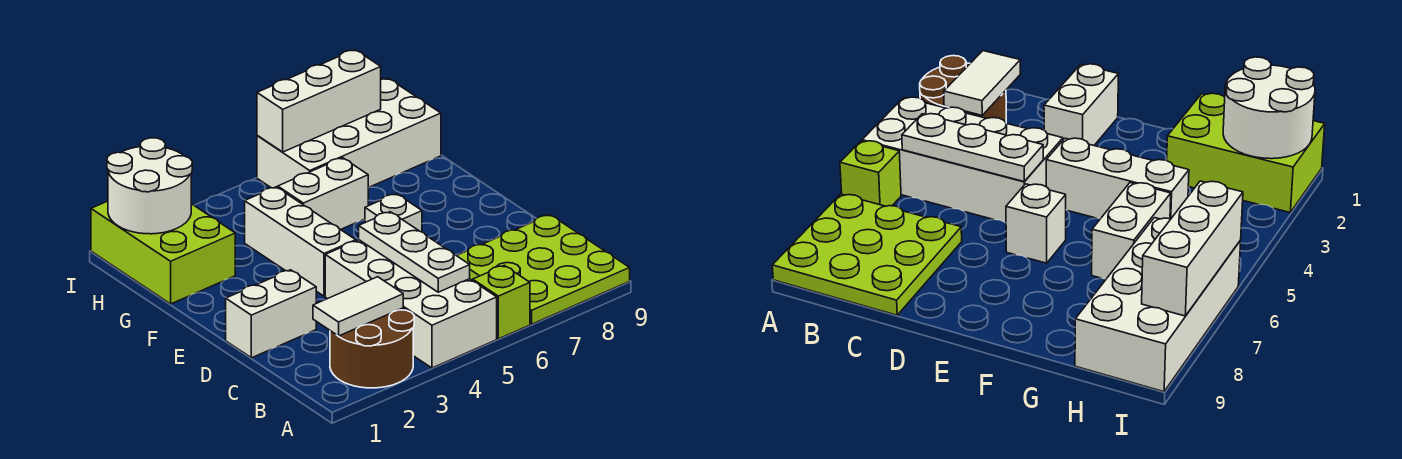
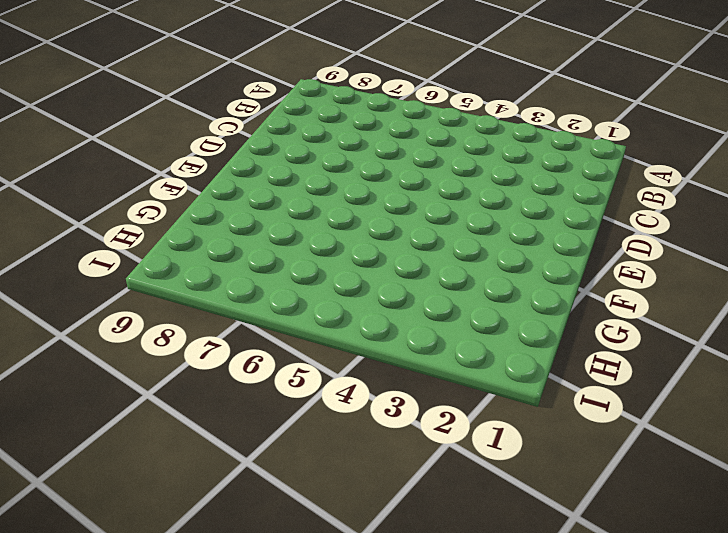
none -> brown round brick A2:B3 level 1
none -> white brick A4:D5 level 1
none -> lime brick A6 level 1

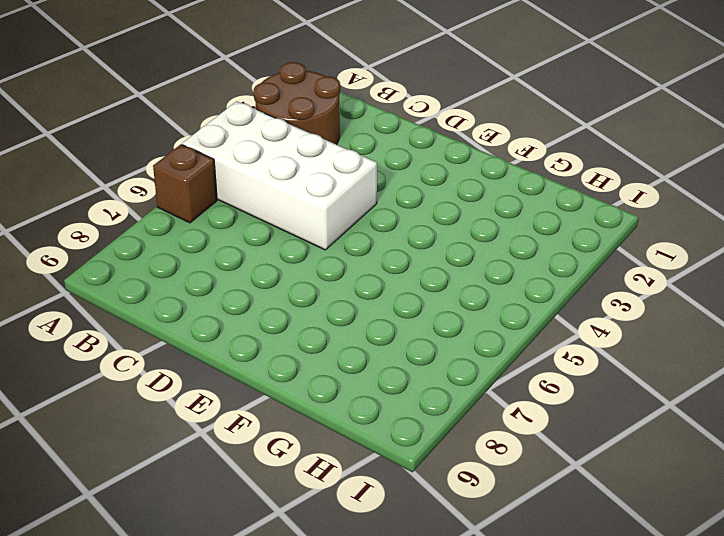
brown brick A6 level 1 -> lime brick A6 level 1
none -> lime plate A7:C9 level 1
none -> white brick D1:D2 level 1
none -> white brick E4:G4 level 1

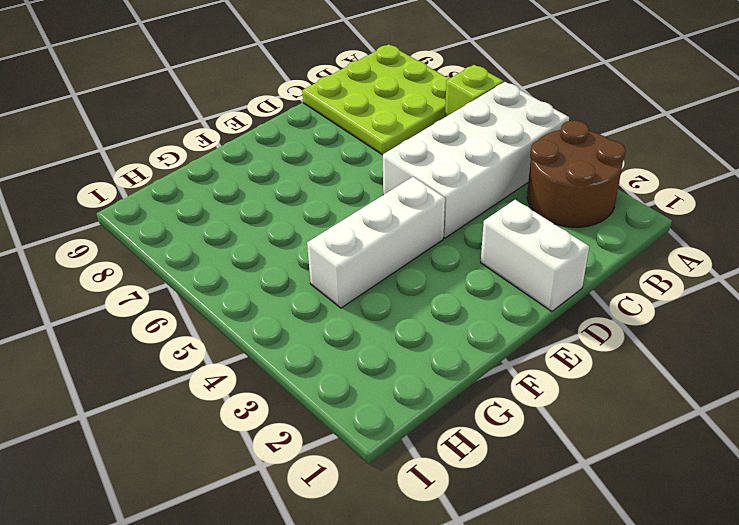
none -> white brick E6 level 1
none -> lime brick G1:I2 level 1
none -> white brick G5:G6 level 1

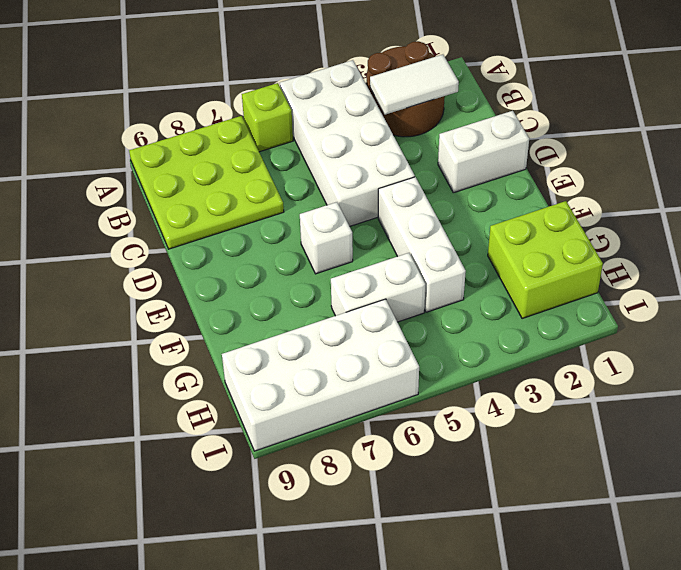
lime brick G1:H2 level 1 -> lime brick G1:I2 level 1
none -> white plate B5:D5 level 2
none -> white round brick H1:I2 level 2
none -> white brick I6:I8 level 2

